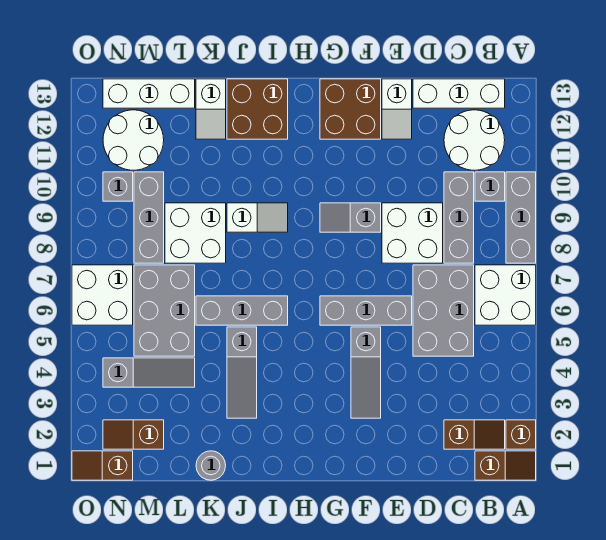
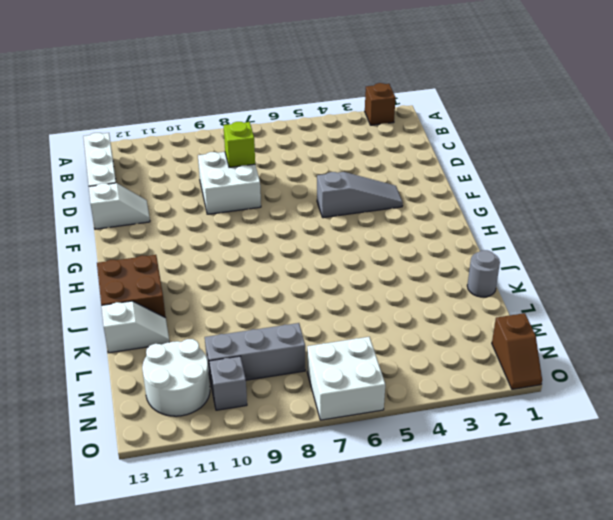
lime brick D8 level 2 -> none
none -> brown slope A1:B1 level 1 top B
none -> white brick A6:B7 level 1
none -> grey brick A8:A10 level 1
none -> brown slope B2:C2 level 1 top C

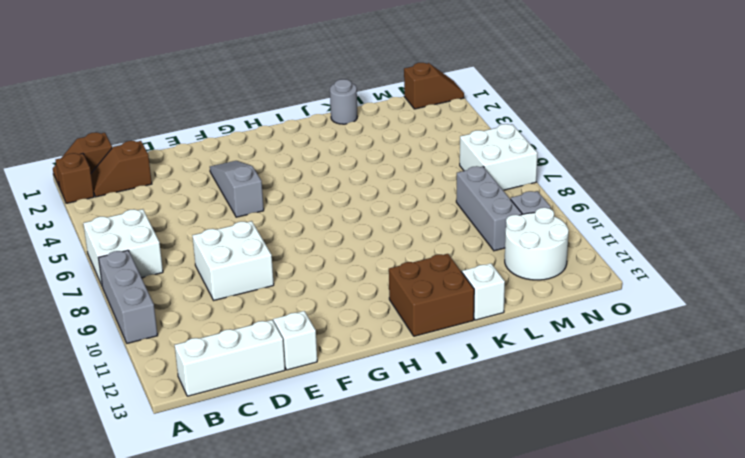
none -> grey brick B10 level 1
none -> white round brick B11:C12 level 1
none -> grey brick C5:D7 level 1
none -> grey brick C8:C10 level 1

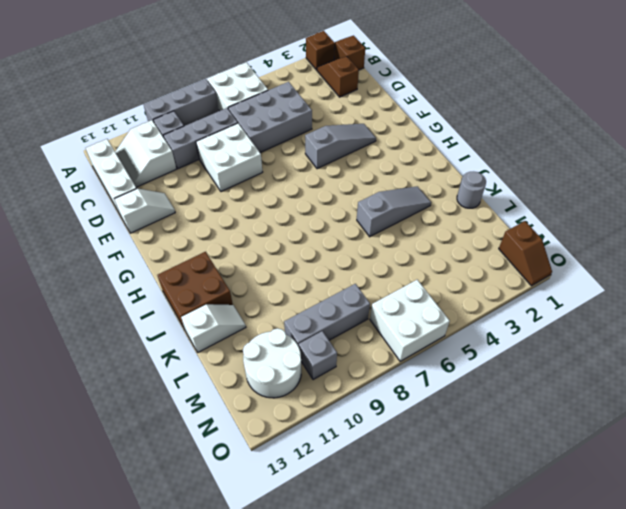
white slope B11:C12 level 1 top 11 -> white round brick B11:C12 level 1
none -> grey brick E6:G6 level 1
none -> grey slope F9:G9 level 1 top F
none -> brown brick F12:G13 level 1
none -> grey brick I6:K6 level 1

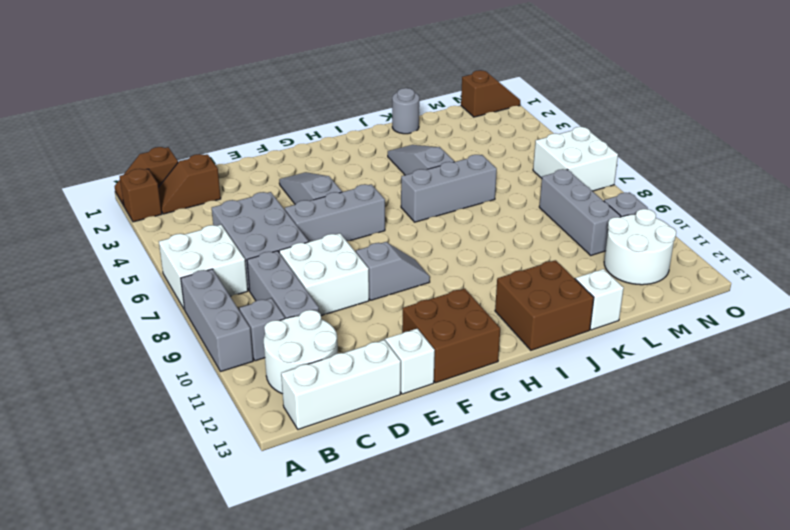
none -> white slope I9:J9 level 1 top J
none -> white brick K8:L9 level 1
none -> grey slope L4:N4 level 1 top N
none -> grey brick L5:M7 level 1

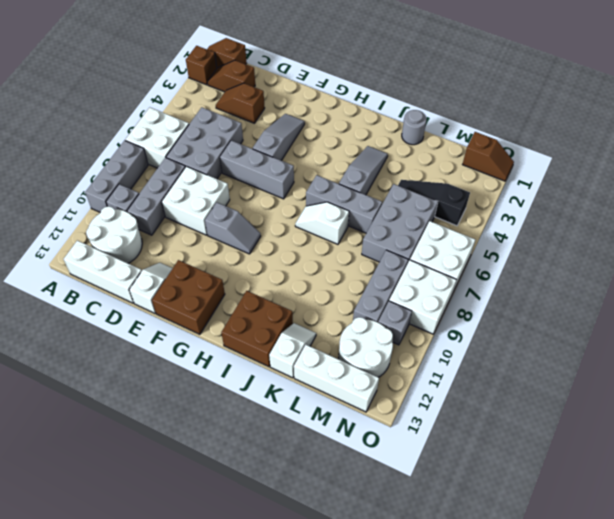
brown slope C3:D3 level 1 top D -> brown slope M2:N2 level 1 top M
white slope I7:J7 level 1 top J -> white slope I9:J9 level 1 top J
black slope L4:N4 level 1 top N -> grey slope L4:N4 level 1 top N
white brick N8:O9 level 1 -> white brick K8:L9 level 1

